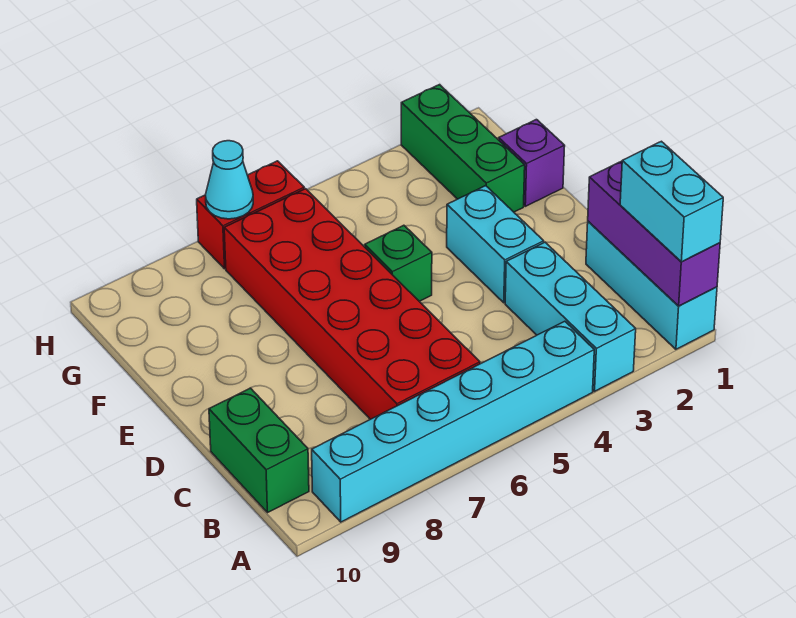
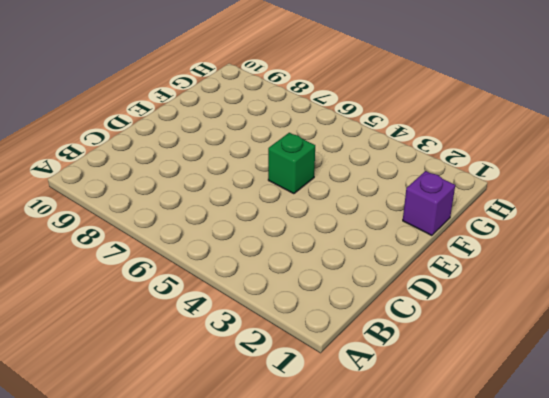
none -> cyan brick A1:C1 level 1
none -> cyan brick A3:C3 level 1
none -> cyan brick A4:A9 level 1

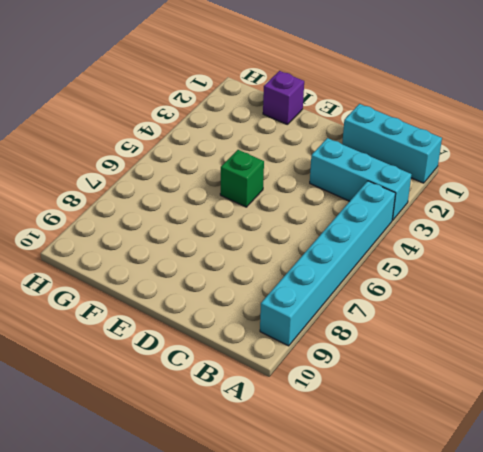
none -> red brick B6:G7 level 1
none -> green brick B10:C10 level 1
none -> cyan brick D3:E3 level 1

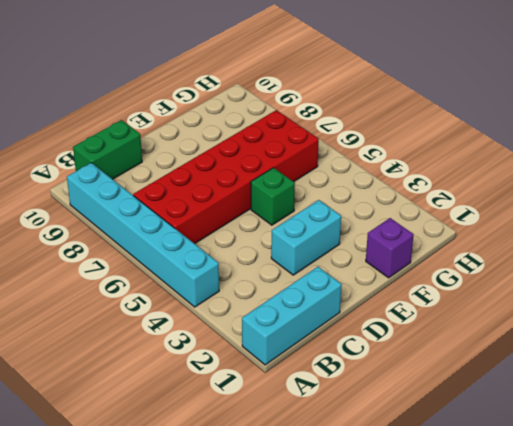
none -> cyan brick A3:C3 level 1
none -> green brick F2:H2 level 1
none -> red brick H6:H7 level 1

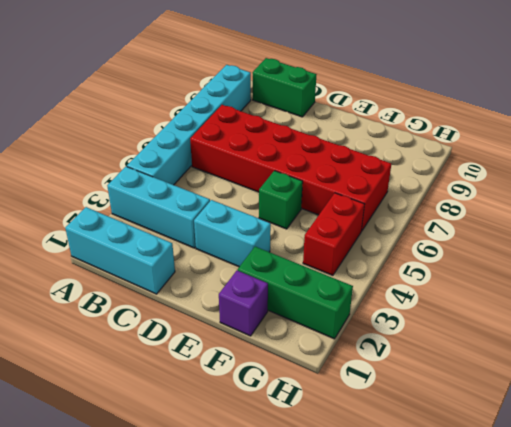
red brick G4:G5 level 1 -> red brick H6:H7 level 1
none -> purple brick A1:C1 level 2
none -> cyan cone H7 level 2
none -> cyan brick A1:B1 level 3

